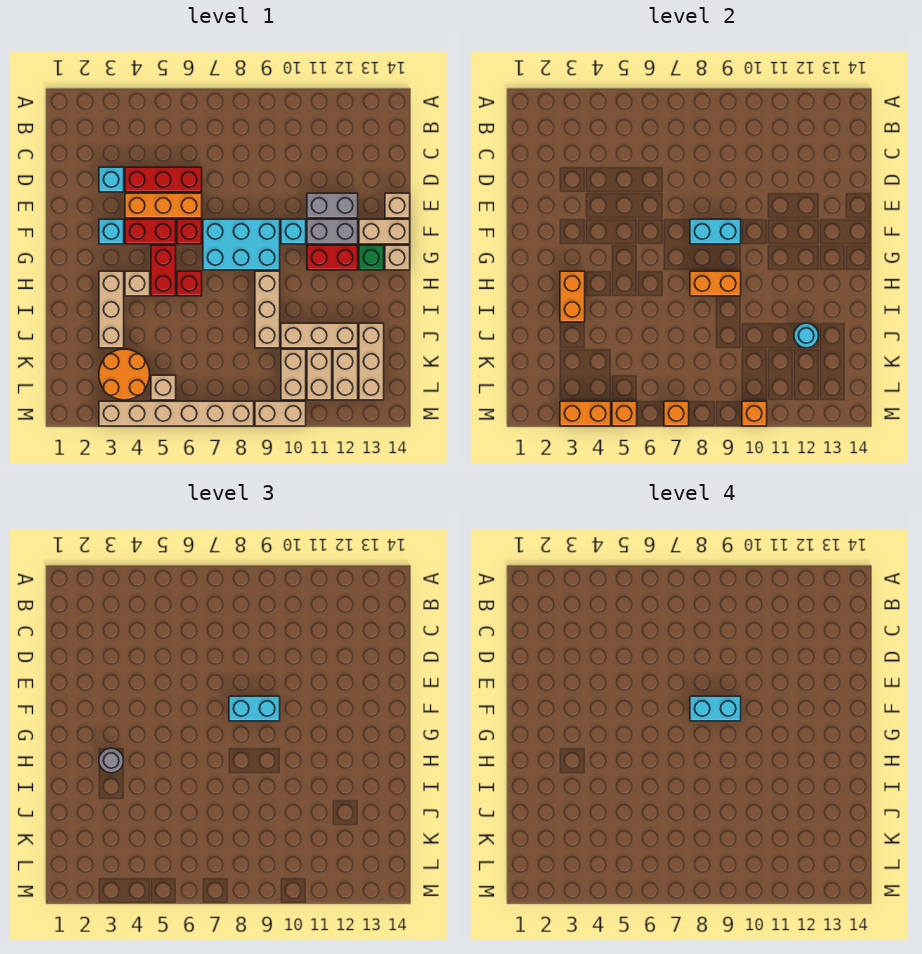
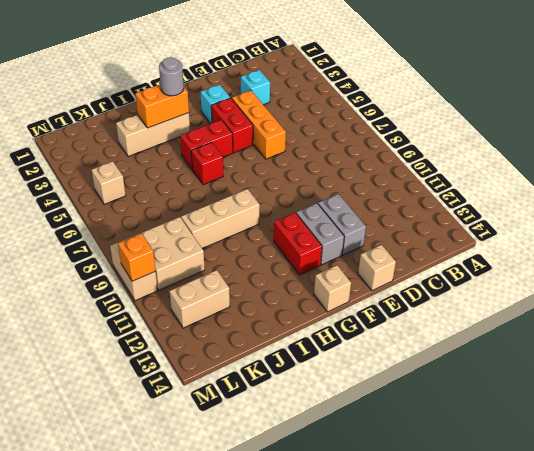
tan brick K9:L10 level 1 -> tan brick K10:L10 level 1
none -> red brick D4:D6 level 1
none -> red brick F6 level 1
none -> cyan brick F7:G9 level 1
none -> cyan brick F10 level 1

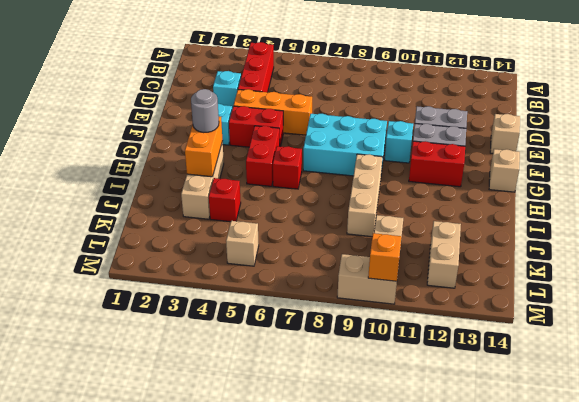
red brick B4:D4 level 1 -> red brick D4:D6 level 1
red brick J4 level 1 -> red brick F6 level 1
none -> tan brick F13:F14 level 1
none -> green brick G13 level 1
none -> tan brick H4 level 1
none -> tan brick J10:J12 level 1

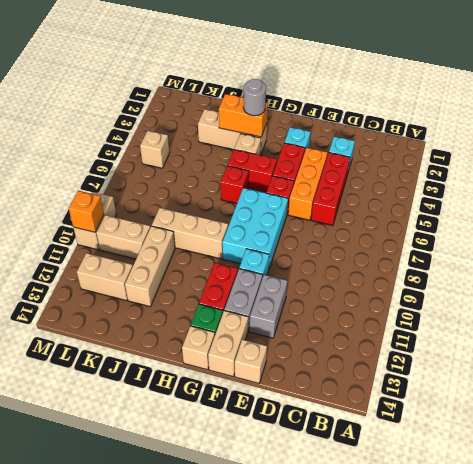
none -> tan brick J13:L13 level 1
none -> orange round brick K3:L4 level 1
none -> tan brick K11:L11 level 1
none -> tan brick M3:M8 level 1

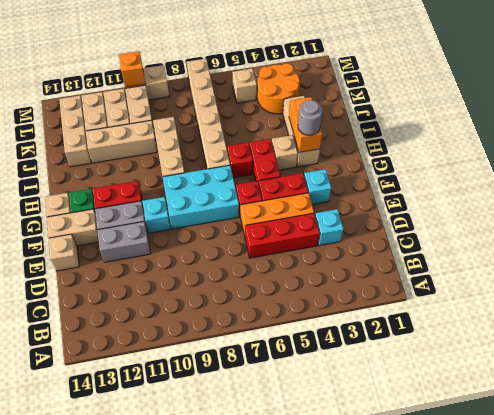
tan brick H7:M7 level 1 -> tan brick M3:M8 level 1
none -> cyan brick F8:F9 level 2
none -> orange brick H8:H9 level 2
none -> cyan round brick J12 level 2
none -> orange brick M3:M4 level 2

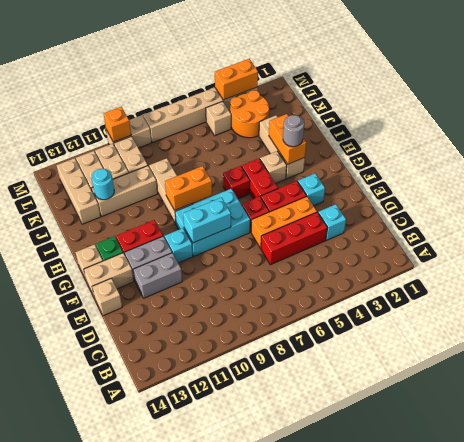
none -> orange brick M5 level 2
none -> orange brick M7 level 2
none -> cyan brick F8:F9 level 3
none -> cyan brick F8:F9 level 4

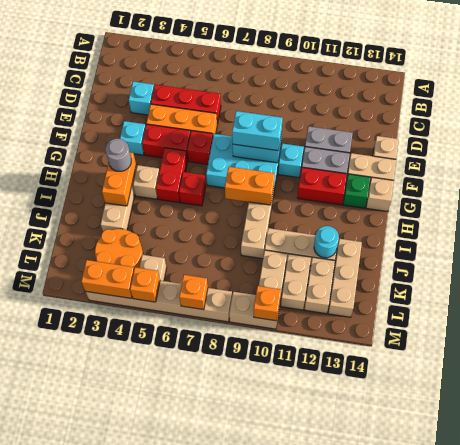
none -> cyan brick F8:F9 level 4

